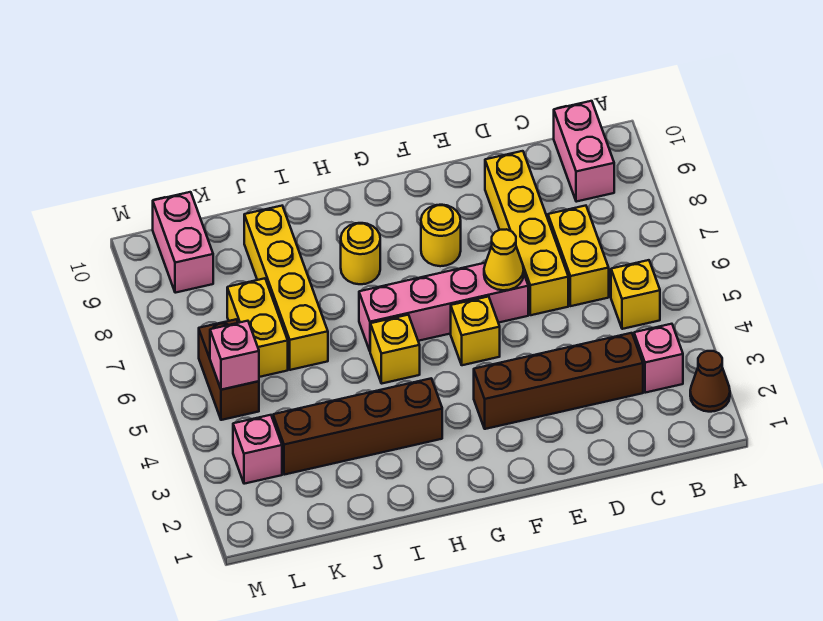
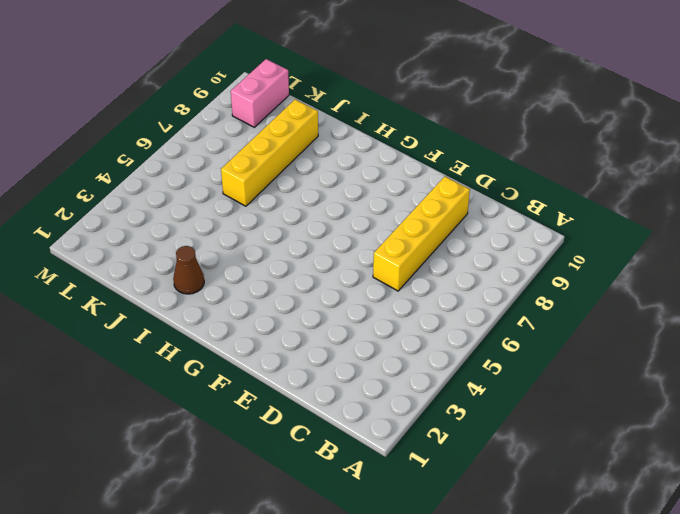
brown cone I2 level 1 -> brown cone A2 level 1
none -> pink brick B3 level 1
none -> yellow brick B5 level 1
none -> pink brick B9:B10 level 1

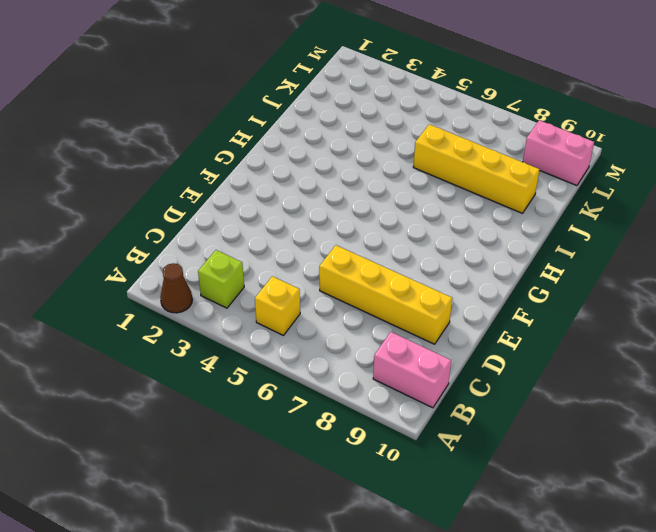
lime brick B3 level 1 -> pink brick B3 level 1
none -> brown brick C3:F3 level 1
none -> yellow brick C6:C7 level 1
none -> pink brick E6:H6 level 1

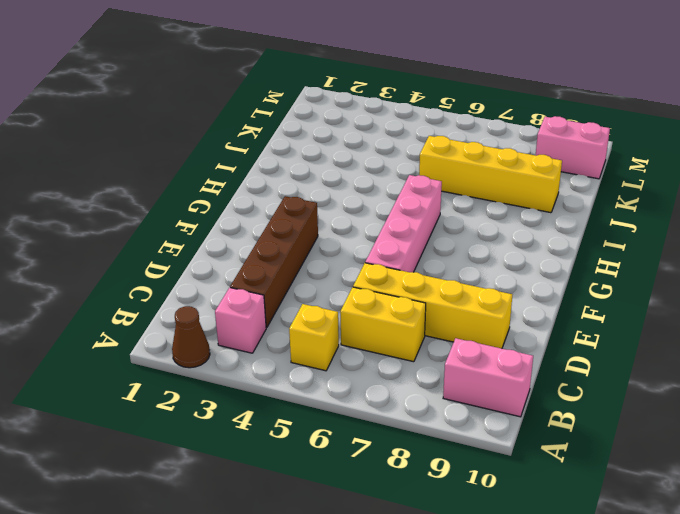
none -> yellow brick F5 level 1
none -> yellow round brick F8 level 1
none -> brown brick H3:K3 level 1

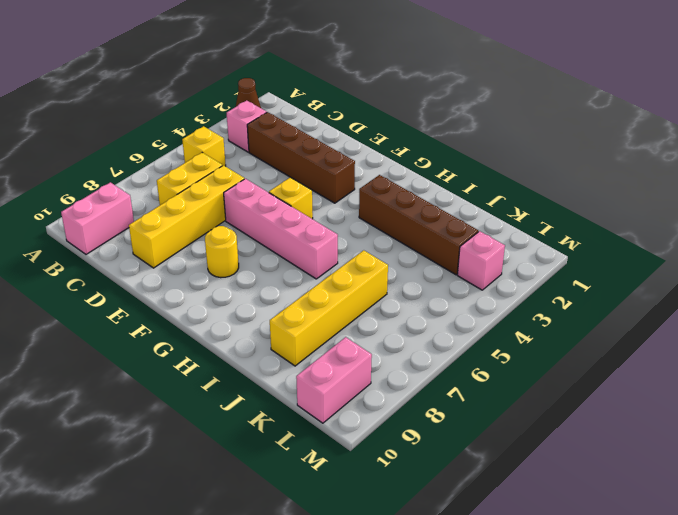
none -> yellow brick H5 level 1
none -> yellow round brick H8 level 1
none -> yellow brick K6:K7 level 1

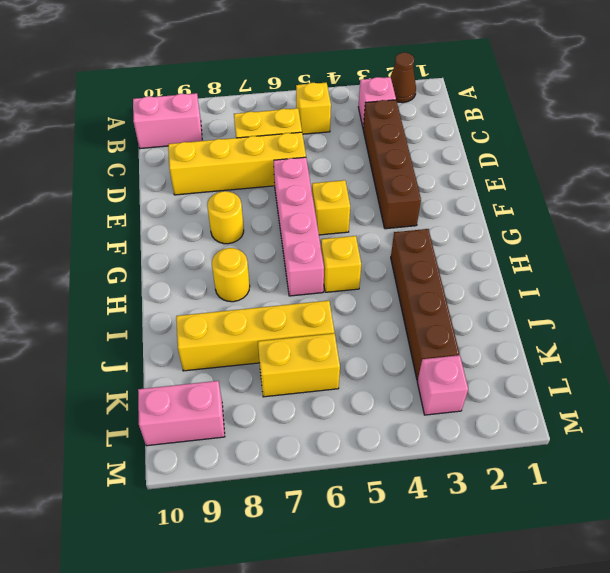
none -> brown brick L5:L6 level 1
none -> yellow cone E6 level 2
none -> pink brick L5 level 2

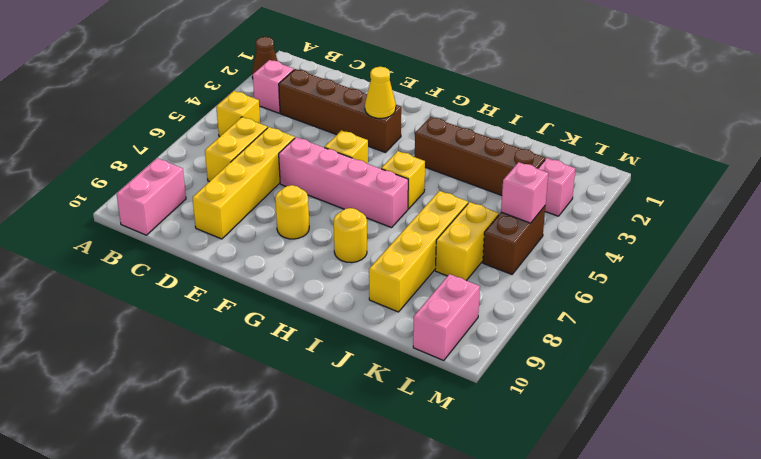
yellow cone F3 level 2 -> yellow cone E6 level 2

